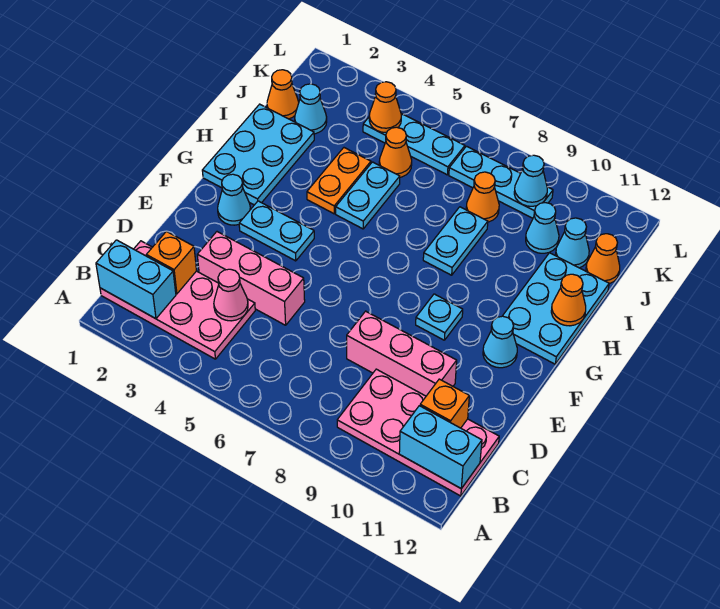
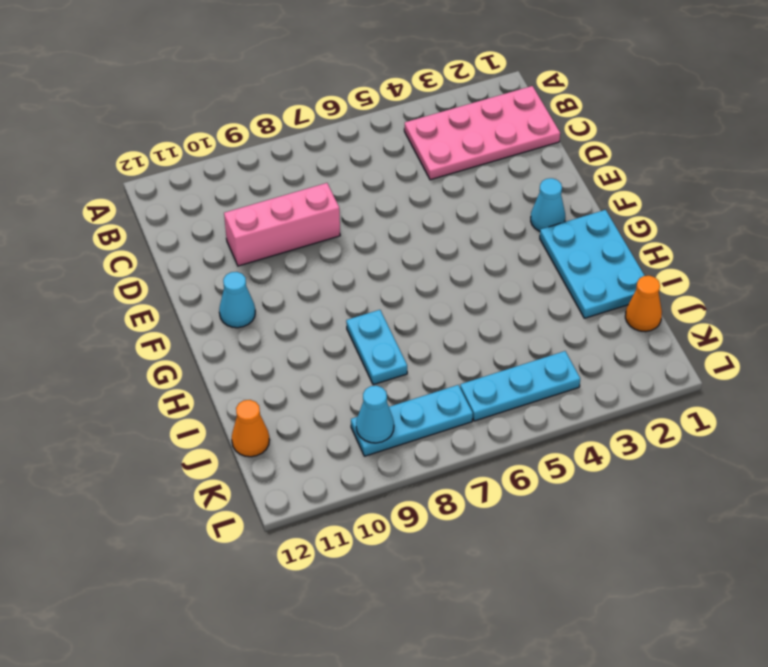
none -> pink plate B9:C12 level 1
none -> pink brick D3:D5 level 1
none -> cyan plate F3:F4 level 1
none -> cyan plate F9 level 1

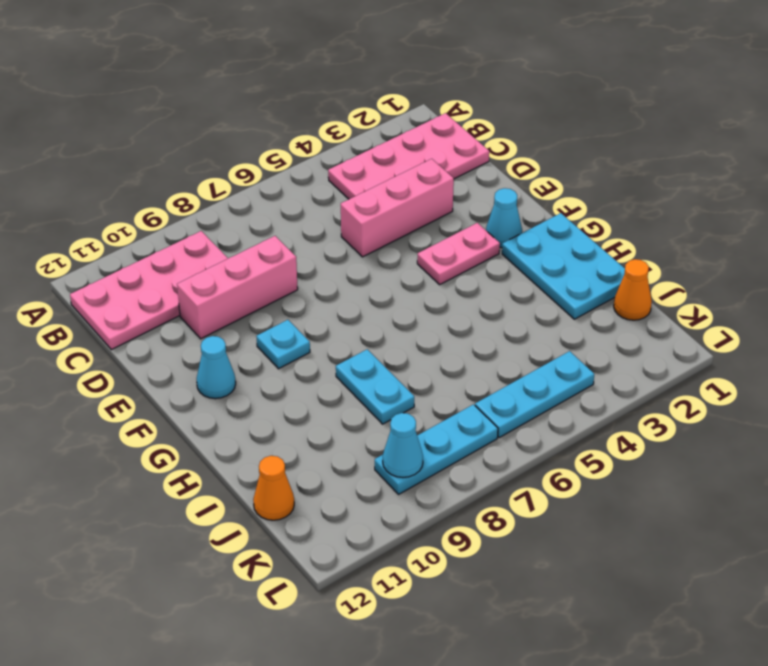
pink plate F3:F4 level 1 -> cyan plate F3:F4 level 1
none -> cyan plate G11:I12 level 1
none -> orange plate H4:I4 level 1
none -> cyan plate H5:I5 level 1
none -> cyan cone J2 level 1

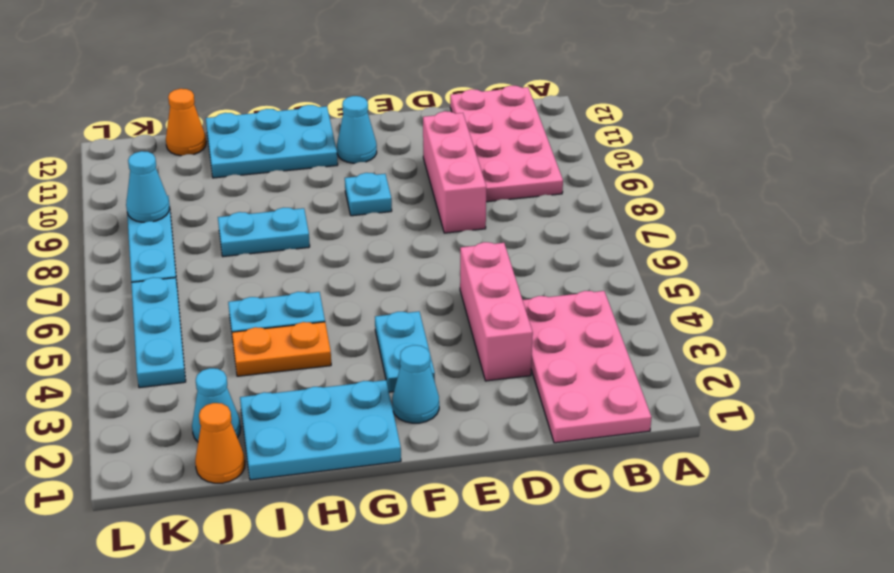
none -> orange cone J5 level 1
none -> orange cone J8 level 1
none -> cyan cone J10 level 1
none -> cyan cone J11 level 1

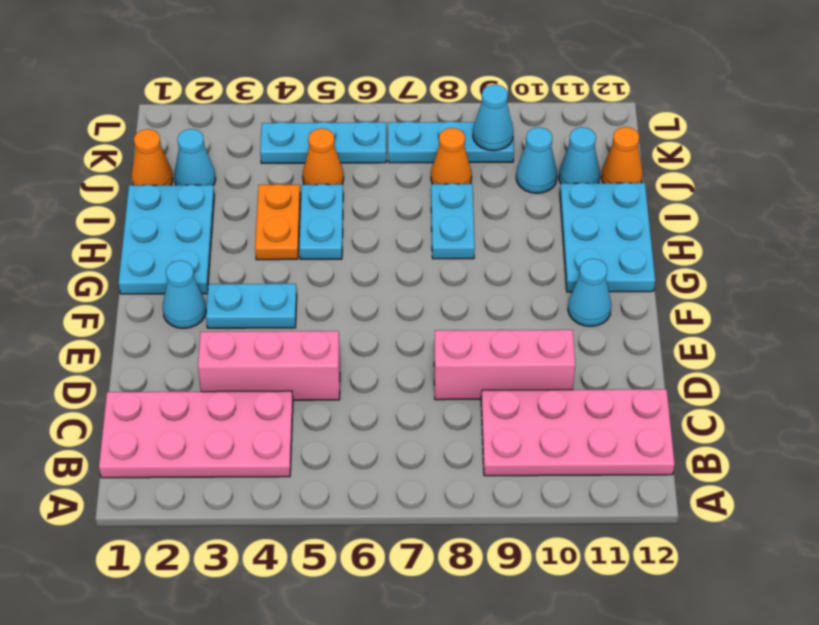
none -> cyan plate F9 level 1
none -> cyan brick B1:B2 level 2
none -> cyan brick B11:B12 level 2
none -> orange brick C2 level 2

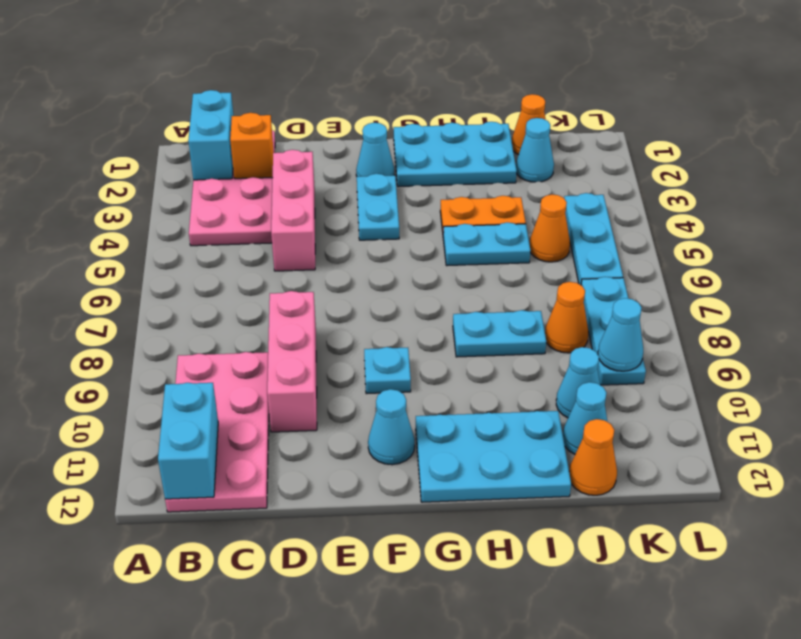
none -> pink cone C4 level 2
none -> orange brick C11 level 2
none -> orange cone H12 level 2
none -> orange cone K4 level 2

